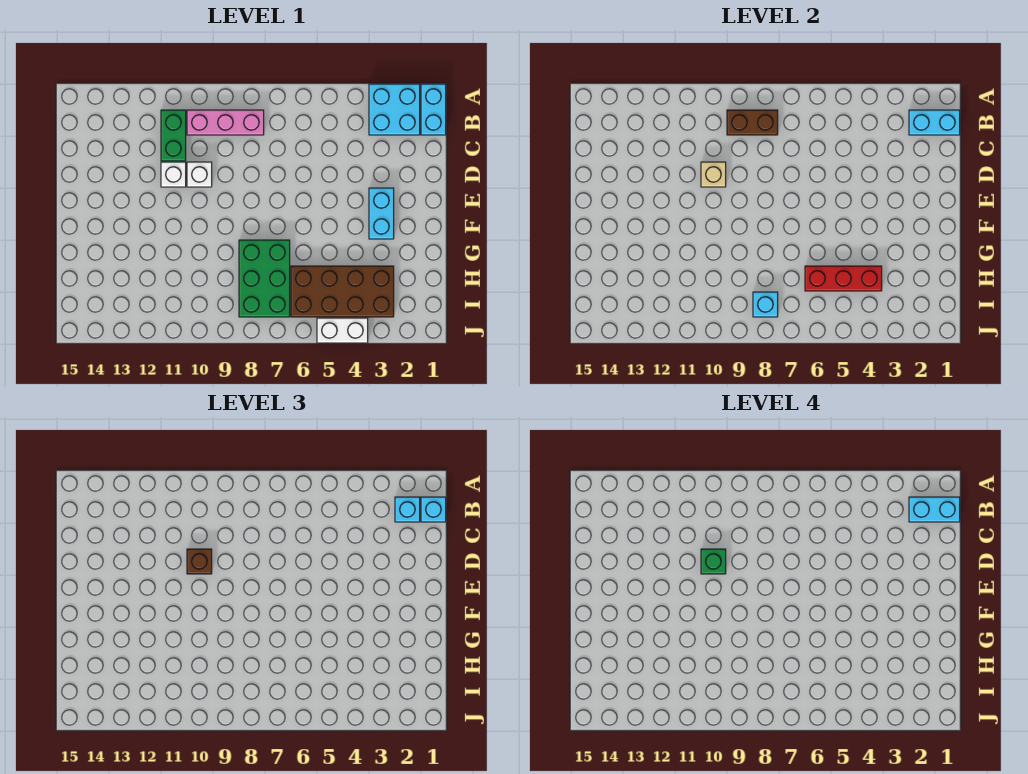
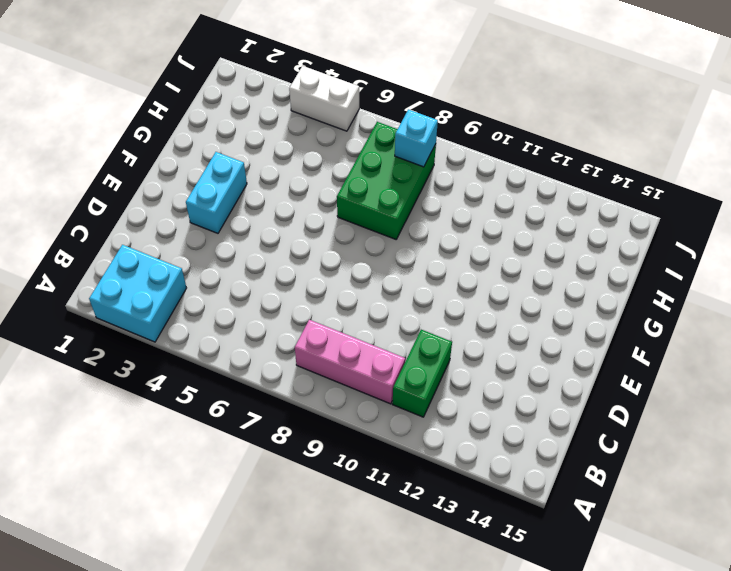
none -> cyan brick A1:B1 level 1
none -> white brick D10 level 1
none -> white brick D11 level 1

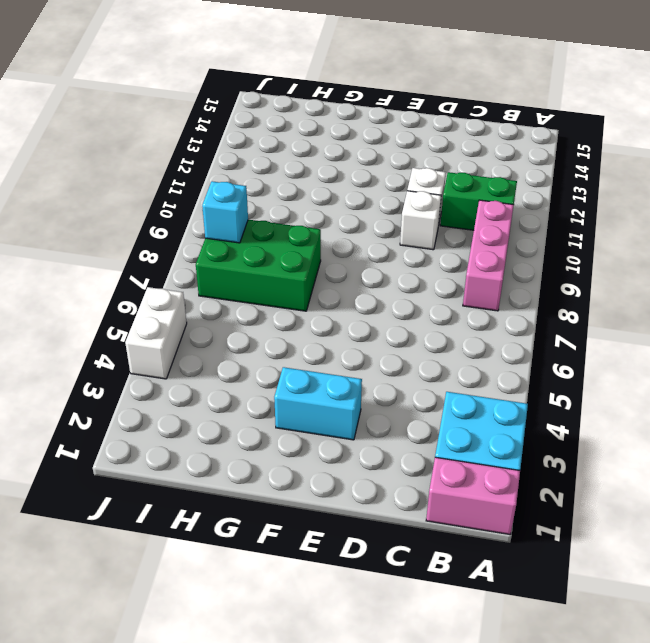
pink brick A1:B1 level 1 -> cyan brick A1:B1 level 1
none -> brown brick H3:I6 level 1
none -> cyan brick B1:B2 level 2
none -> brown brick B8:B9 level 2

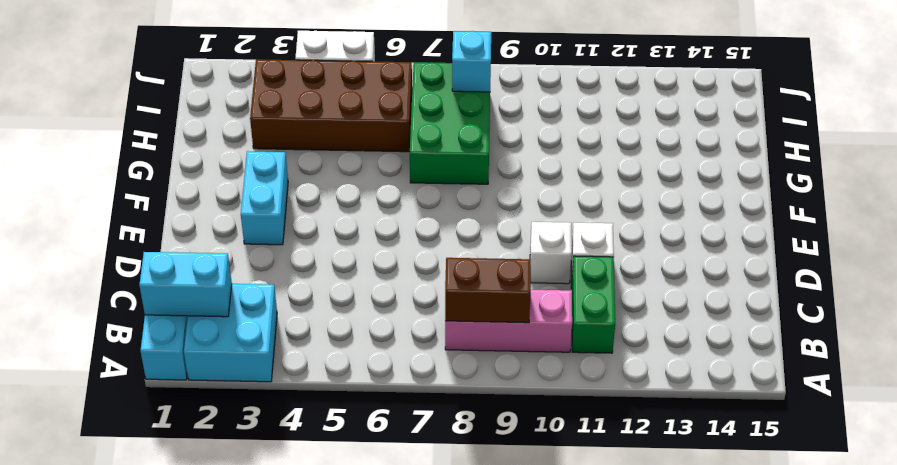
none -> tan brick D10 level 2
none -> red brick H4:H6 level 2
none -> cyan brick B1 level 3

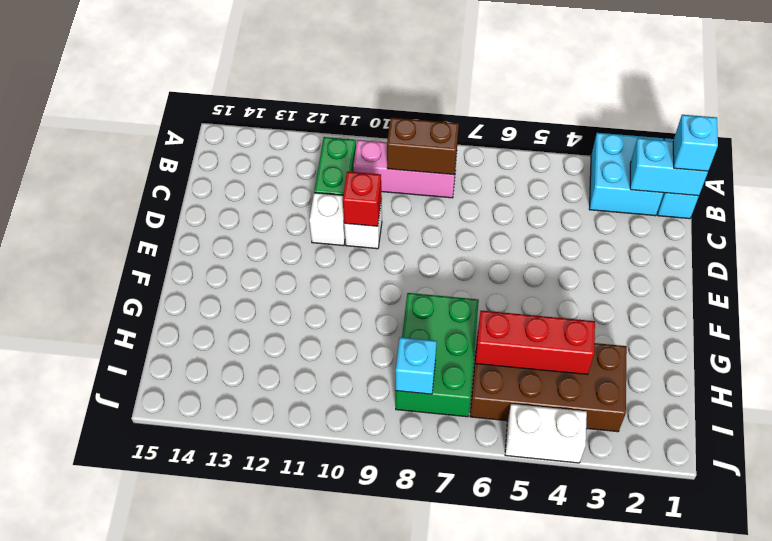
red brick D10 level 2 -> tan brick D10 level 2
none -> cyan brick E3:F3 level 1
none -> cyan brick B2 level 3
none -> brown brick D10 level 3

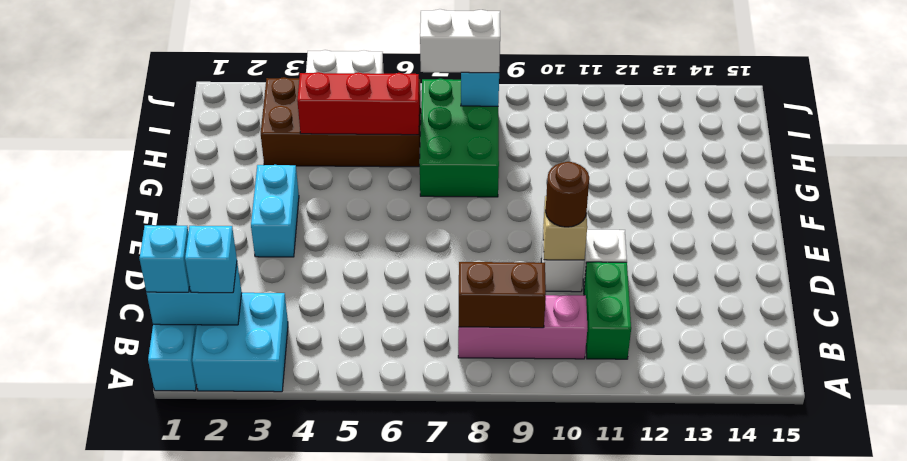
brown round brick D10 level 3 -> brown brick D10 level 3
white brick I7:I8 level 3 -> none
none -> cyan brick B1:B2 level 4
none -> green brick D10 level 4

